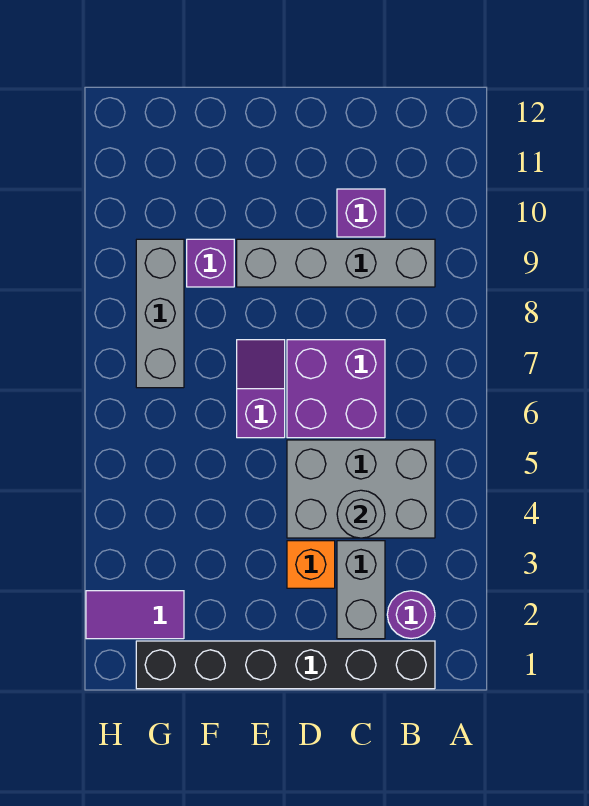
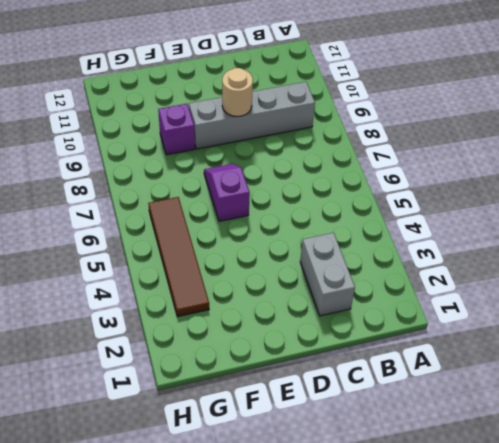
tan round brick D9 level 2 -> none
brown tile G3:G6 level 1 -> none
none -> black brick B1:G1 level 1
none -> purple round brick B2 level 1
none -> grey brick B4:D5 level 1

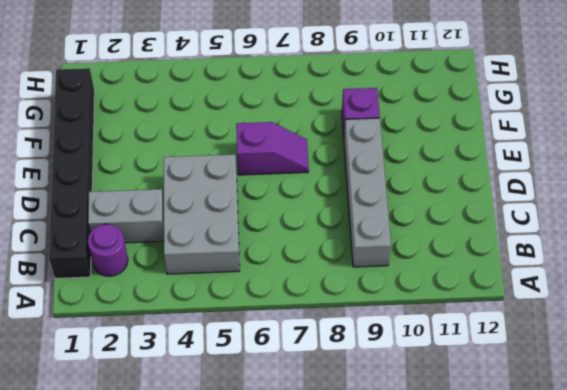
none -> purple brick C6:D7 level 1
none -> purple brick C10 level 1
none -> orange brick D3 level 1

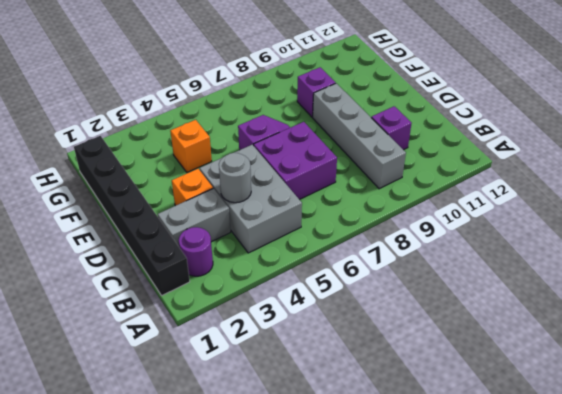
orange brick F4 level 1 -> none
none -> purple tile G2:H2 level 1
none -> grey brick G7:G9 level 1

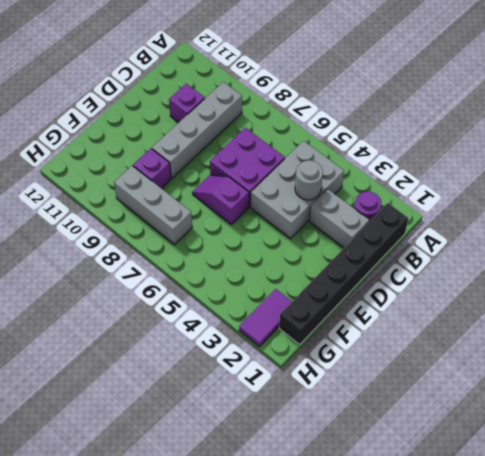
none -> orange brick D3 level 1

